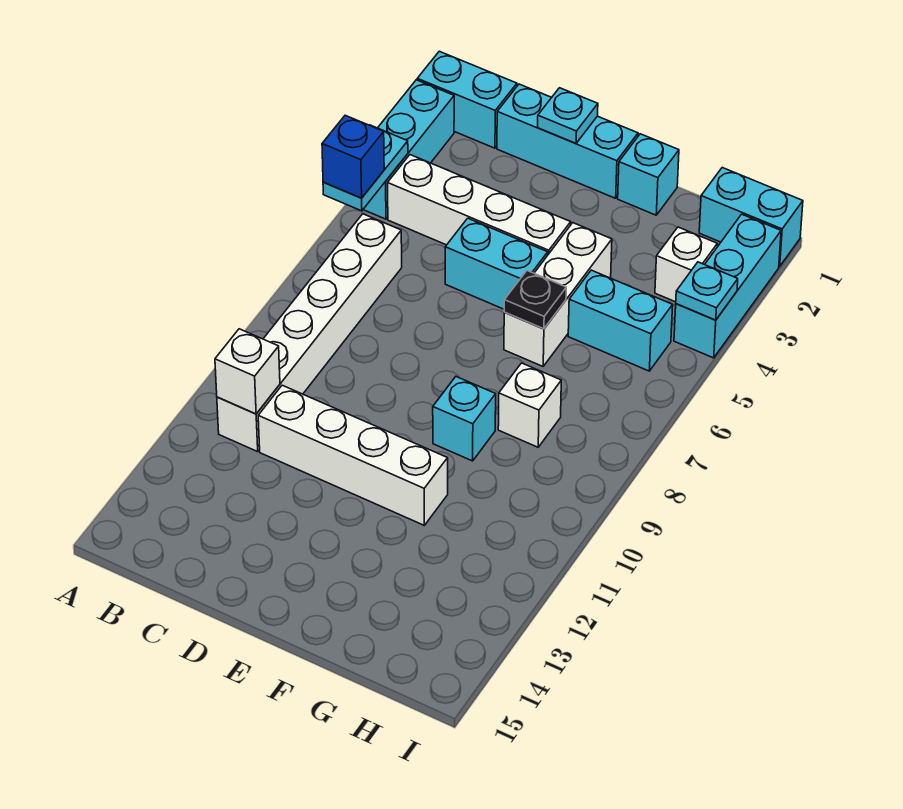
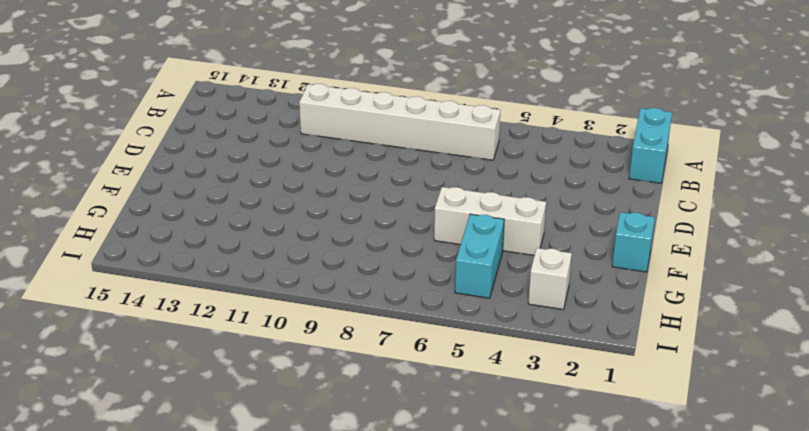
none -> cyan brick A2:A4 level 1
none -> white brick B4:E4 level 1
none -> cyan brick C1:E1 level 1

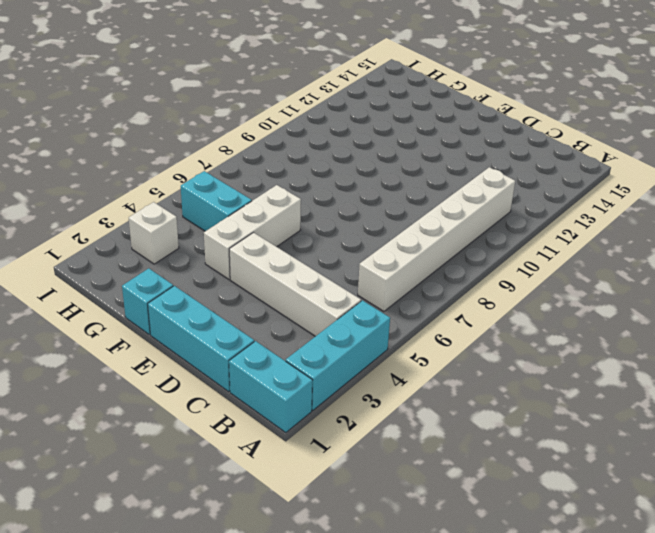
none -> white brick C11:F11 level 1
none -> cyan brick D5:E5 level 1
none -> cyan brick F9 level 1

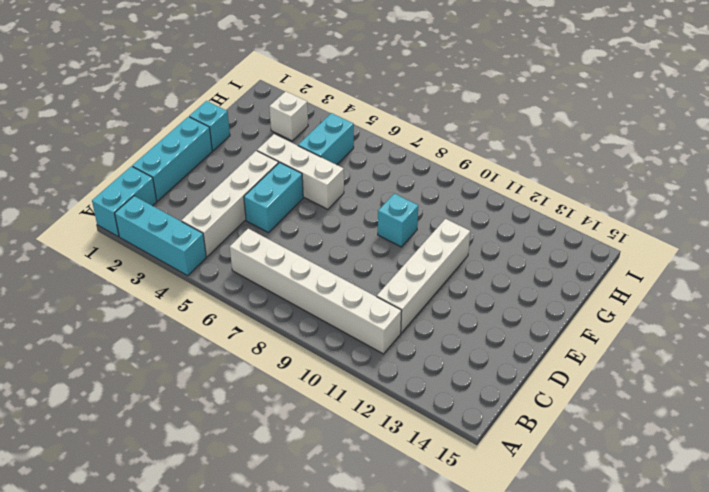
none -> white brick G8 level 1
none -> cyan brick H1:I1 level 1
none -> cyan brick I2:I4 level 1

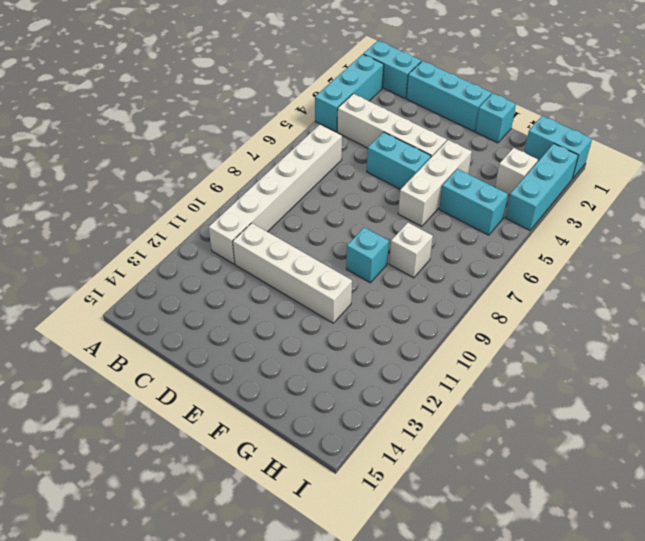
none -> cyan plate A4:A5 level 2
none -> white brick B11 level 2
none -> cyan plate D1 level 2

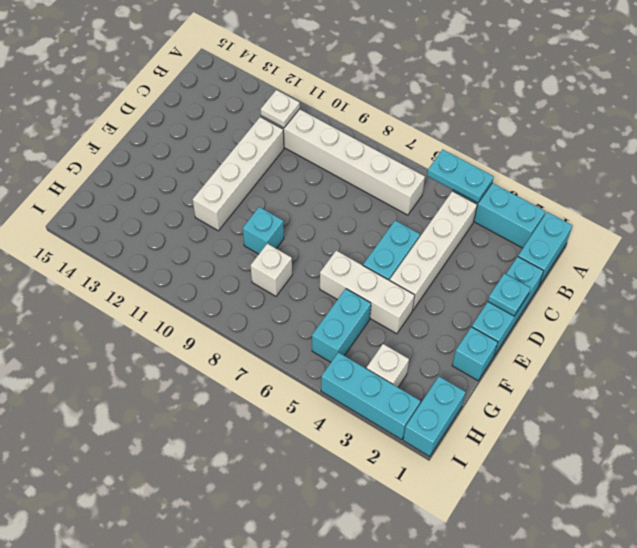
white plate B11 level 2 -> white brick B11 level 2
none -> black plate F6 level 2
none -> cyan plate I4 level 2
none -> blue brick A5 level 3

